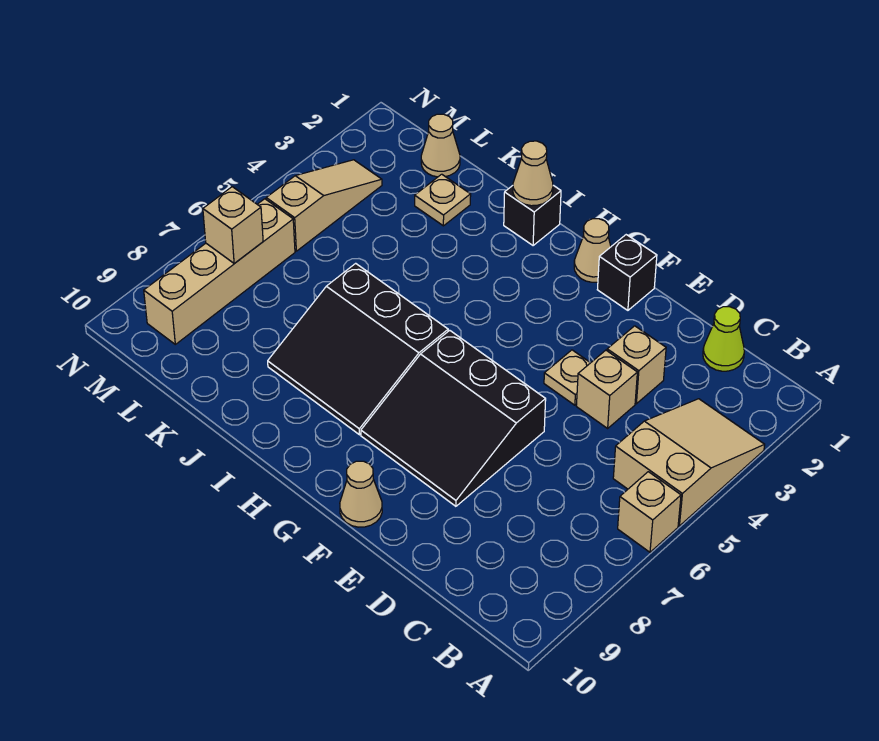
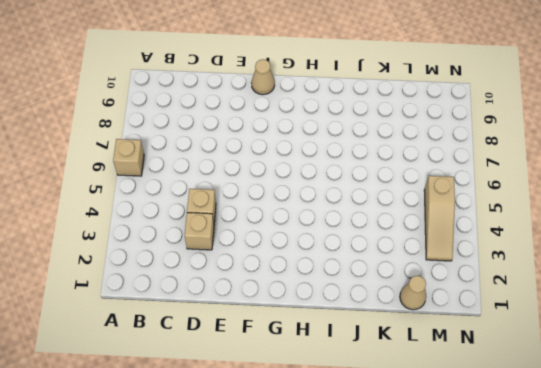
none -> tan slope A3:B5 level 1 top 5
none -> lime cone C1 level 1
none -> tan plate E4 level 1

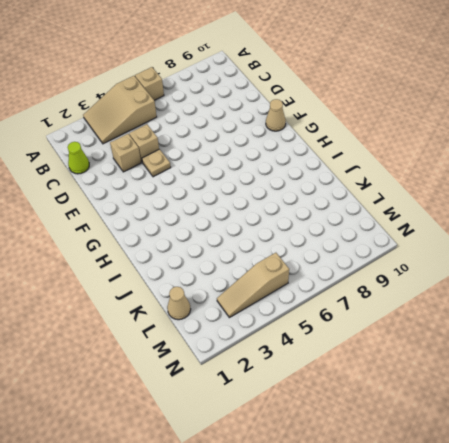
none -> black slope E6:G8 level 1 top 6
none -> black brick F1 level 1
none -> tan cone G1 level 1

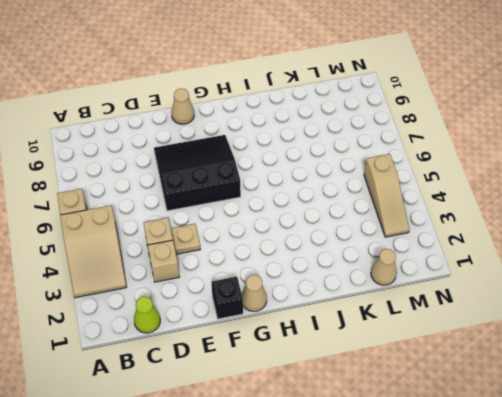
none -> black slope H6:J8 level 1 top 6
none -> black brick I1 level 1
none -> tan plate K2 level 1

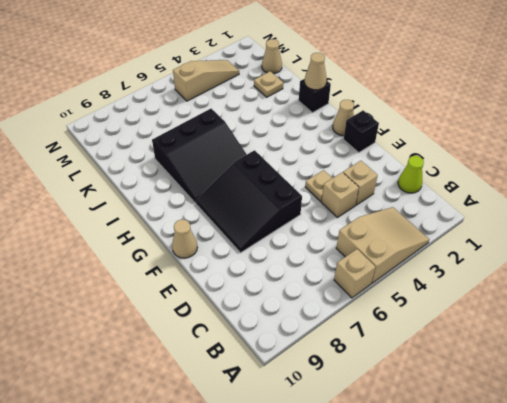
black slope H6:J8 level 1 top J -> black slope H6:J8 level 1 top 6
none -> tan brick M6:M9 level 1
none -> tan brick M7 level 2

